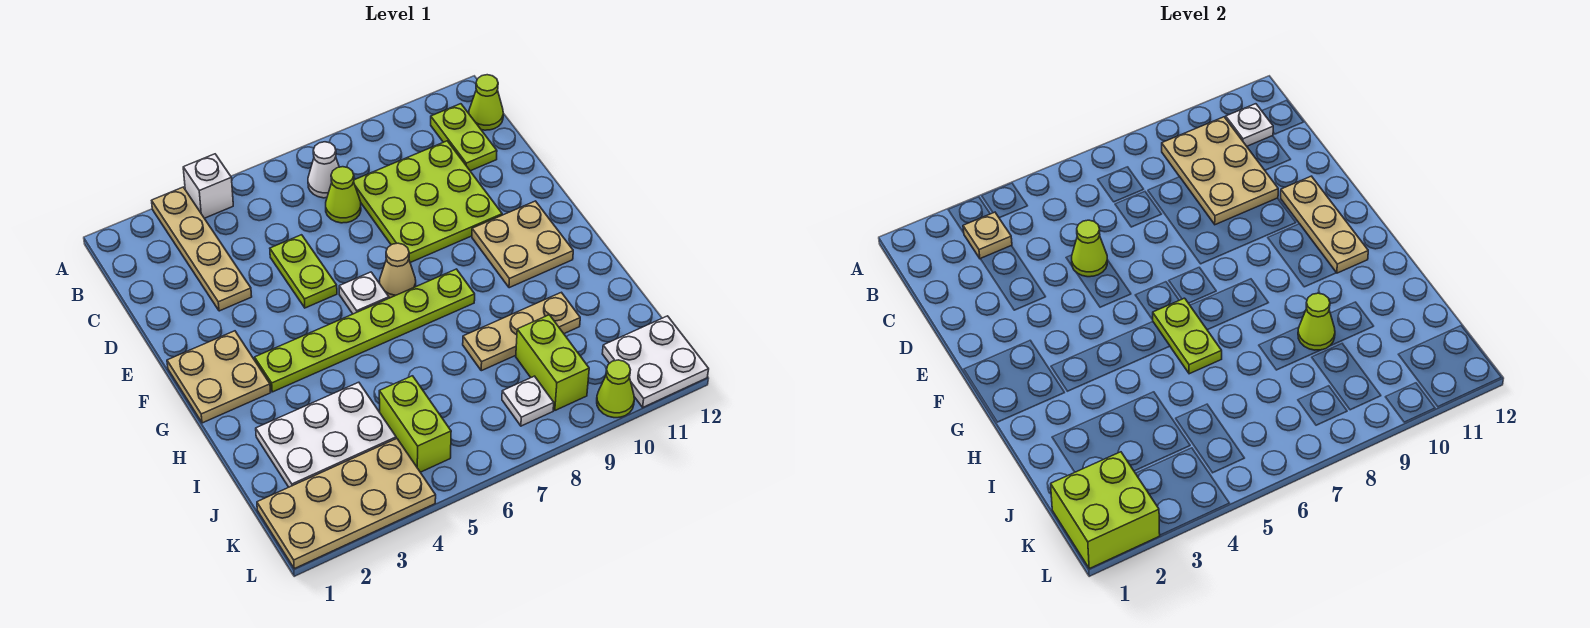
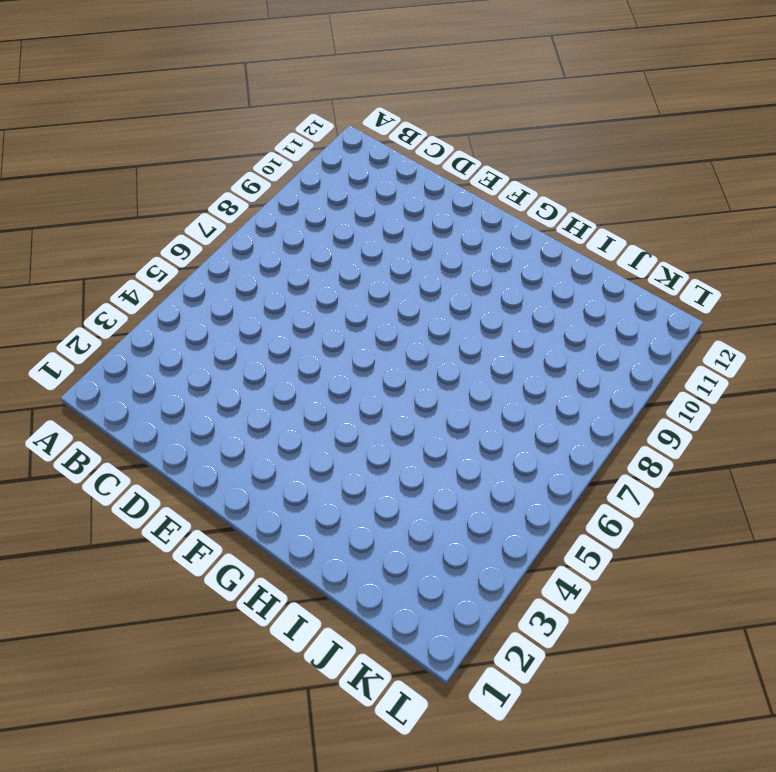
none -> tan plate A3:D3 level 1
none -> white brick A4 level 1
none -> white cone B7 level 1

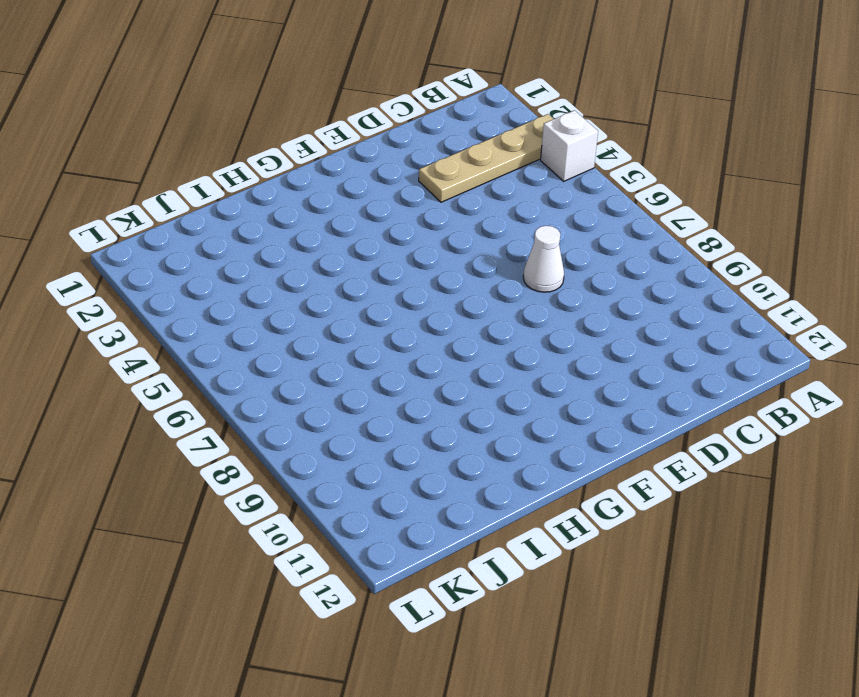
white cone D7 level 1 -> white cone B7 level 1
none -> lime plate B11:C11 level 1
none -> lime cone B12 level 1
none -> lime cone C7 level 1

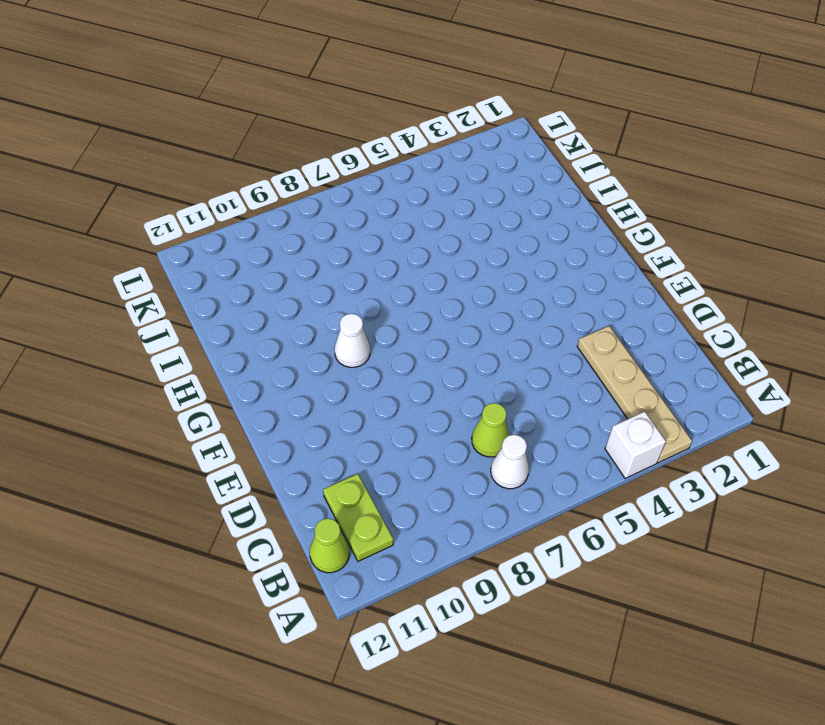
white cone G9 level 1 -> none
none -> lime plate C8:E10 level 1
none -> lime plate D5:E5 level 1
none -> tan plate F1:G2 level 1

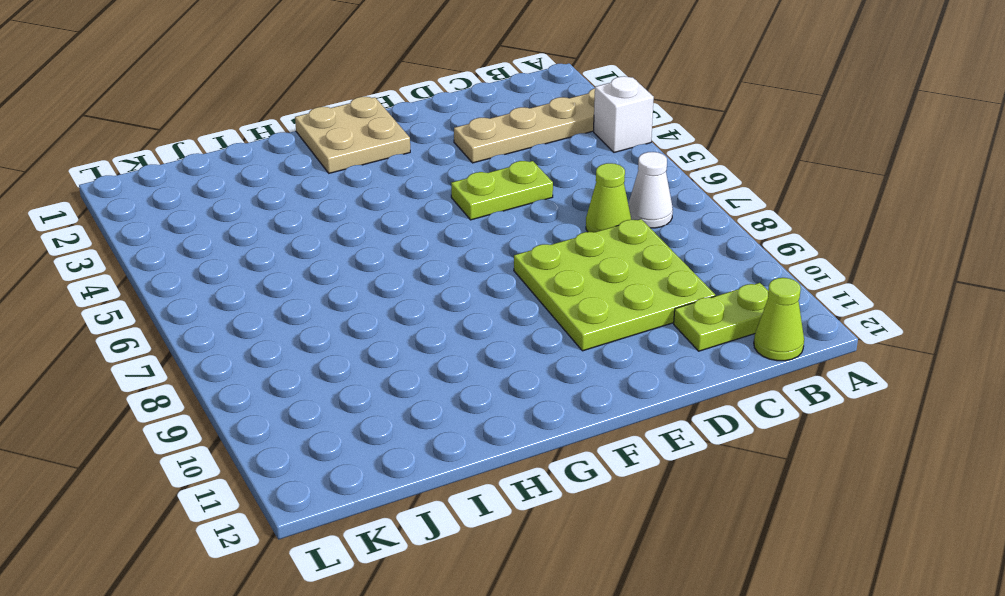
none -> white plate F6 level 1
none -> tan cone F7 level 1
none -> tan plate F10:G11 level 1

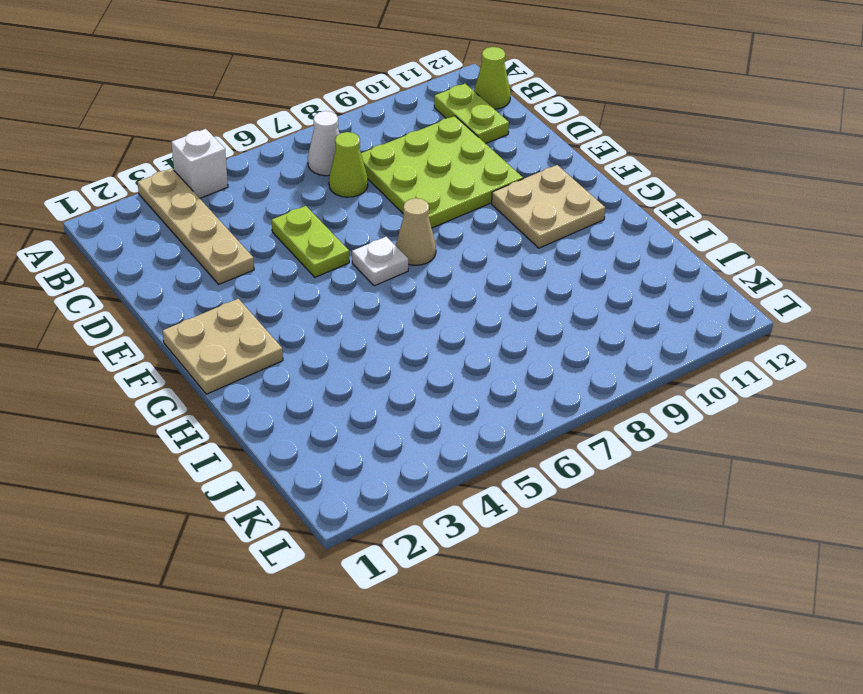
none -> lime plate G3:G8 level 1
none -> white plate I2:J4 level 1
none -> tan plate I8:I10 level 1

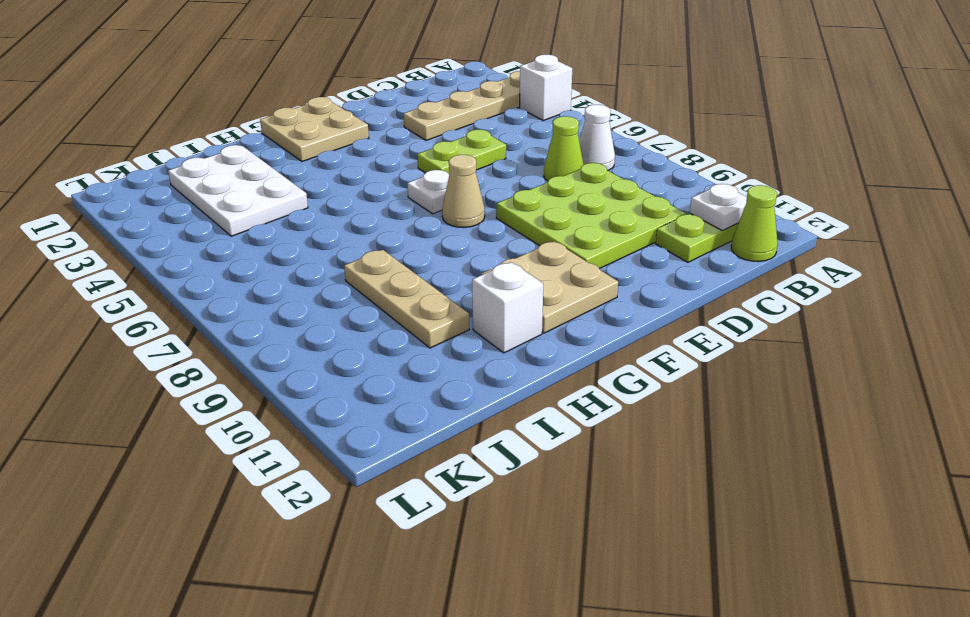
white brick H11 level 1 -> none
none -> lime plate G3:G8 level 1
none -> lime brick J5:K5 level 1
none -> lime brick J9:K9 level 1

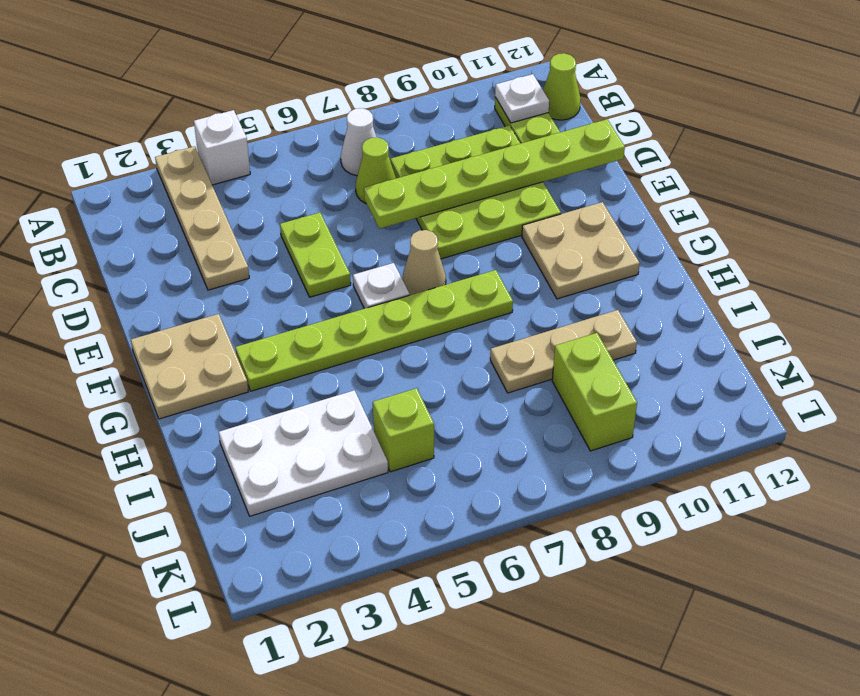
lime plate D7:D12 level 2 -> tan plate B9:D10 level 2
lime brick J5 level 1 -> lime brick J5:K5 level 1
none -> tan plate K1:L4 level 1
none -> white plate K8 level 1
none -> white plate K11:L12 level 1

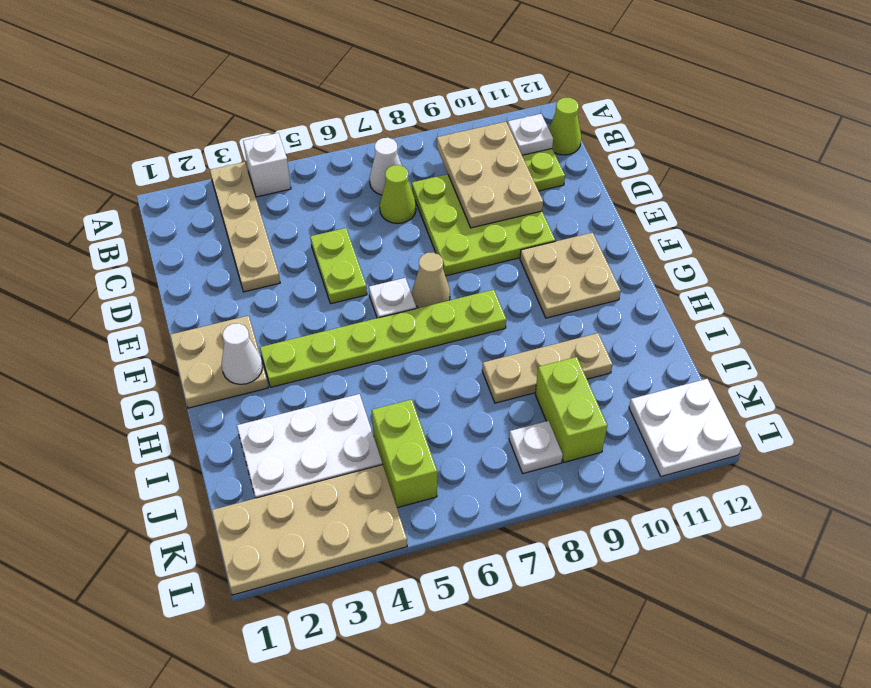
white cone G2 level 2 -> none
none -> lime cone L10 level 1
none -> tan plate B3 level 2
none -> lime cone D5 level 2

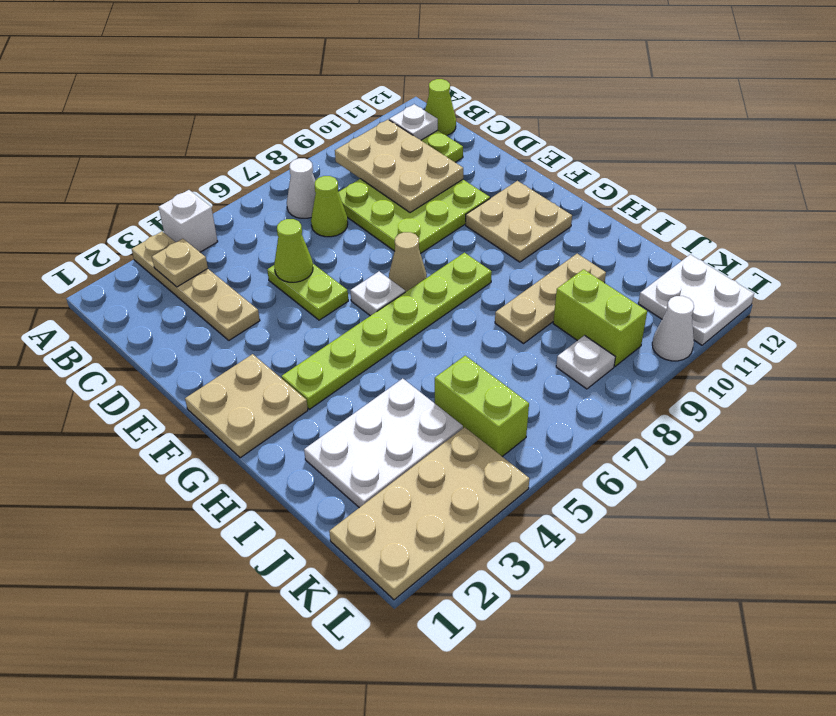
white cone L10 level 1 -> lime cone L10 level 1
none -> tan plate E11:G11 level 2
none -> lime plate G6:H6 level 2
none -> lime cone I9 level 2

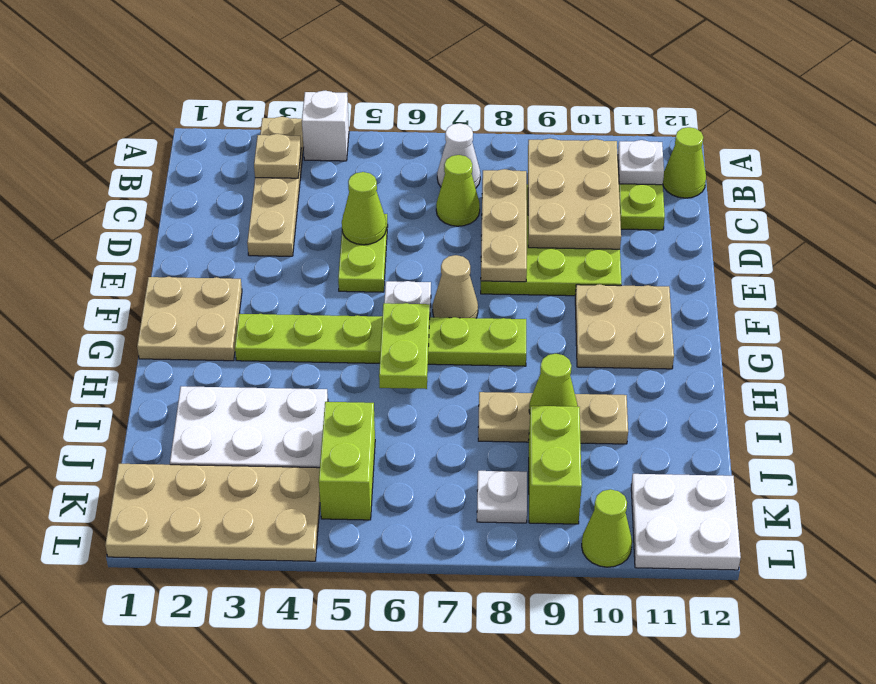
tan plate C8:E8 level 2 -> tan plate E11:G11 level 2
none -> lime brick K1:L2 level 2

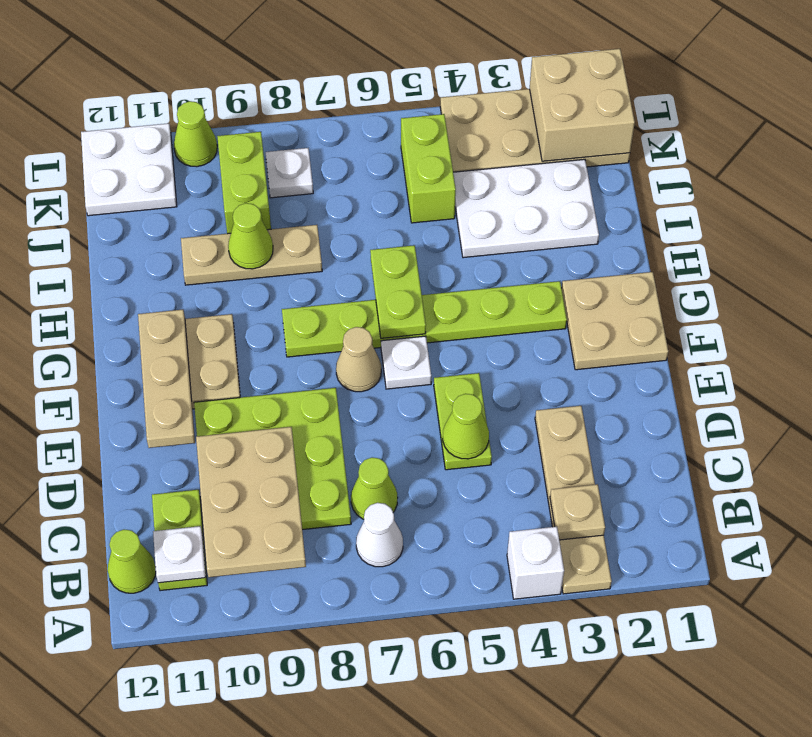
tan brick K1:L2 level 2 -> lime brick K1:L2 level 2

